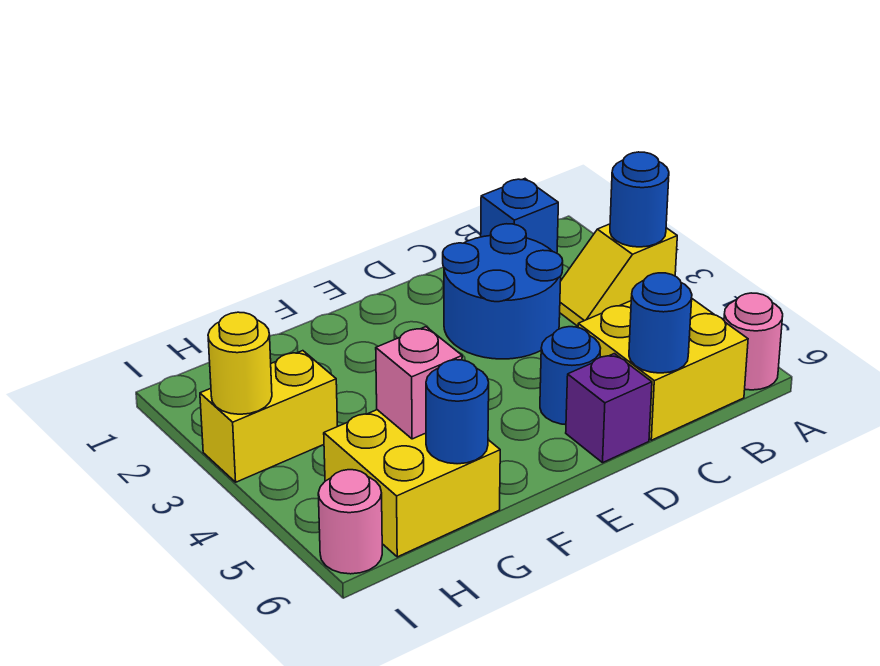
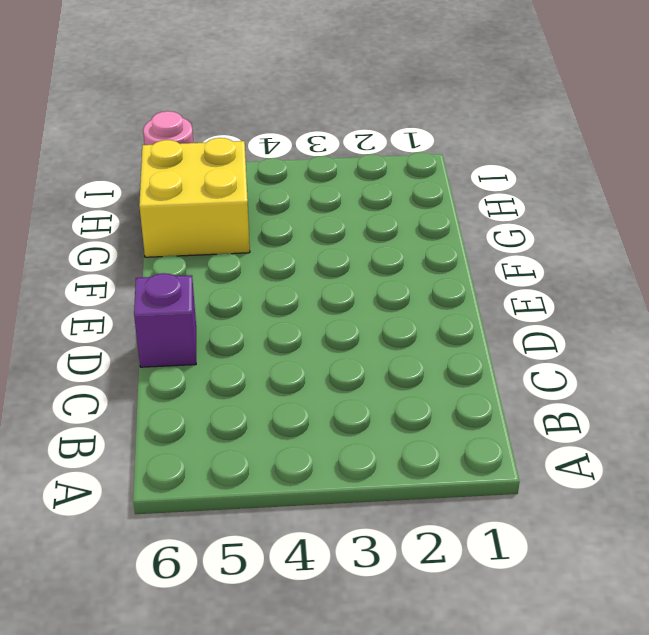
none -> yellow slope A3:B3 level 1 top A
none -> pink round brick A6 level 1
none -> blue brick B1 level 1

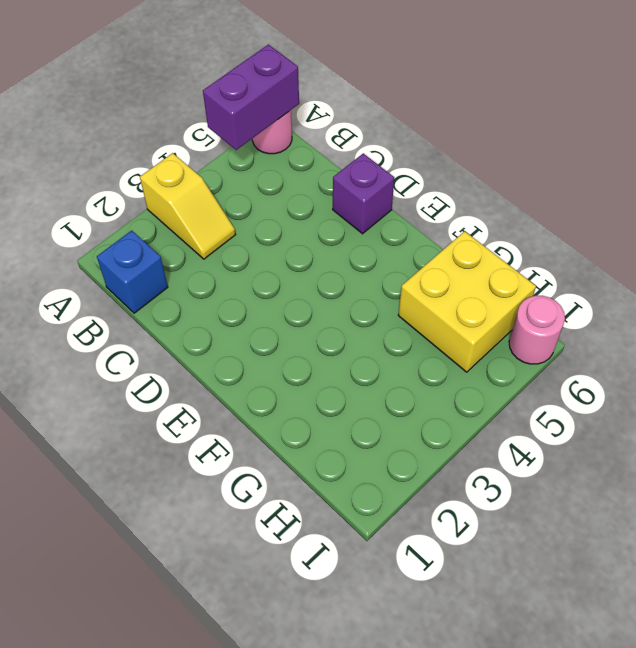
purple brick A5:A6 level 2 -> none
none -> yellow brick B5:C6 level 1
none -> blue round brick C2:D3 level 1
none -> blue round brick D5 level 1

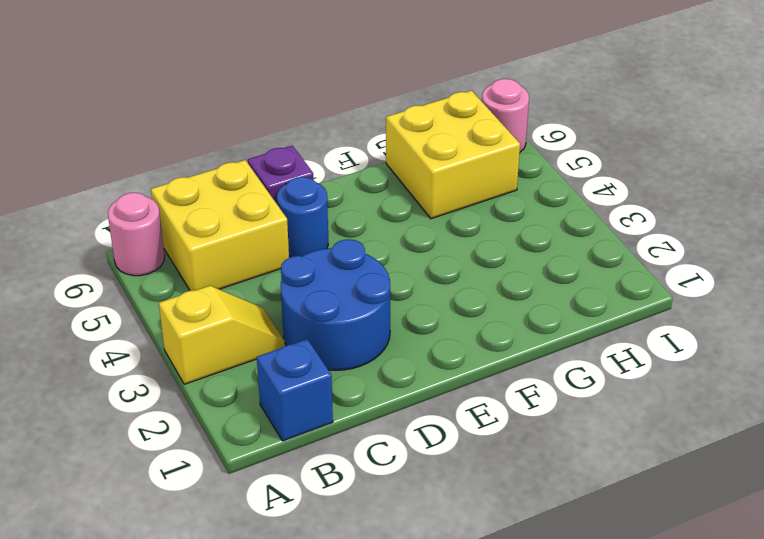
none -> yellow brick H3:I3 level 1
none -> blue round brick A3 level 2
none -> blue round brick C6 level 2

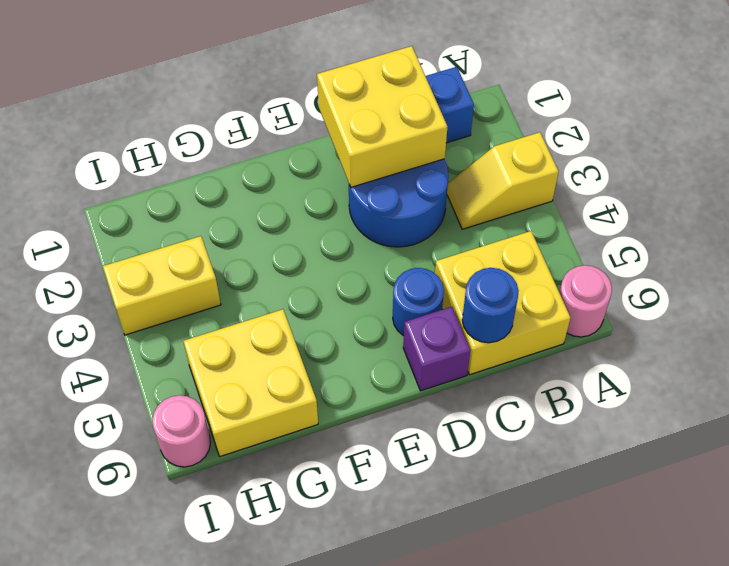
yellow brick C1:D2 level 2 -> none
none -> blue round brick A3 level 2
none -> pink brick G5 level 2
none -> blue round brick G6 level 2

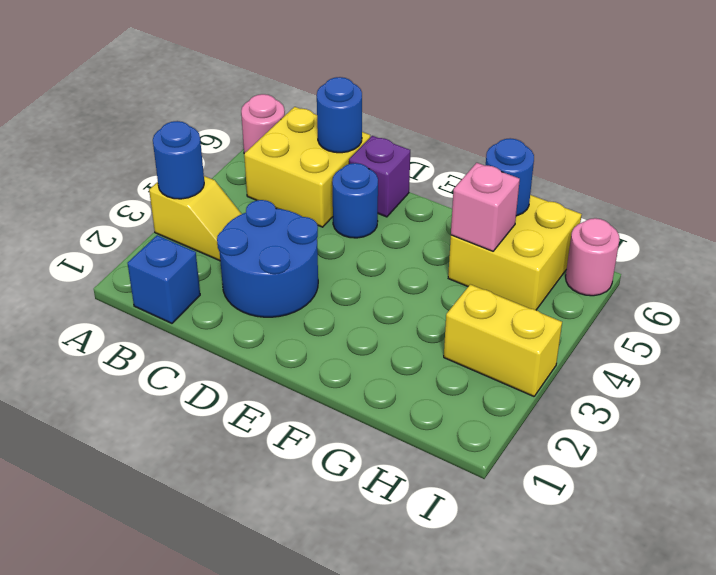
none -> yellow round brick I3 level 2

